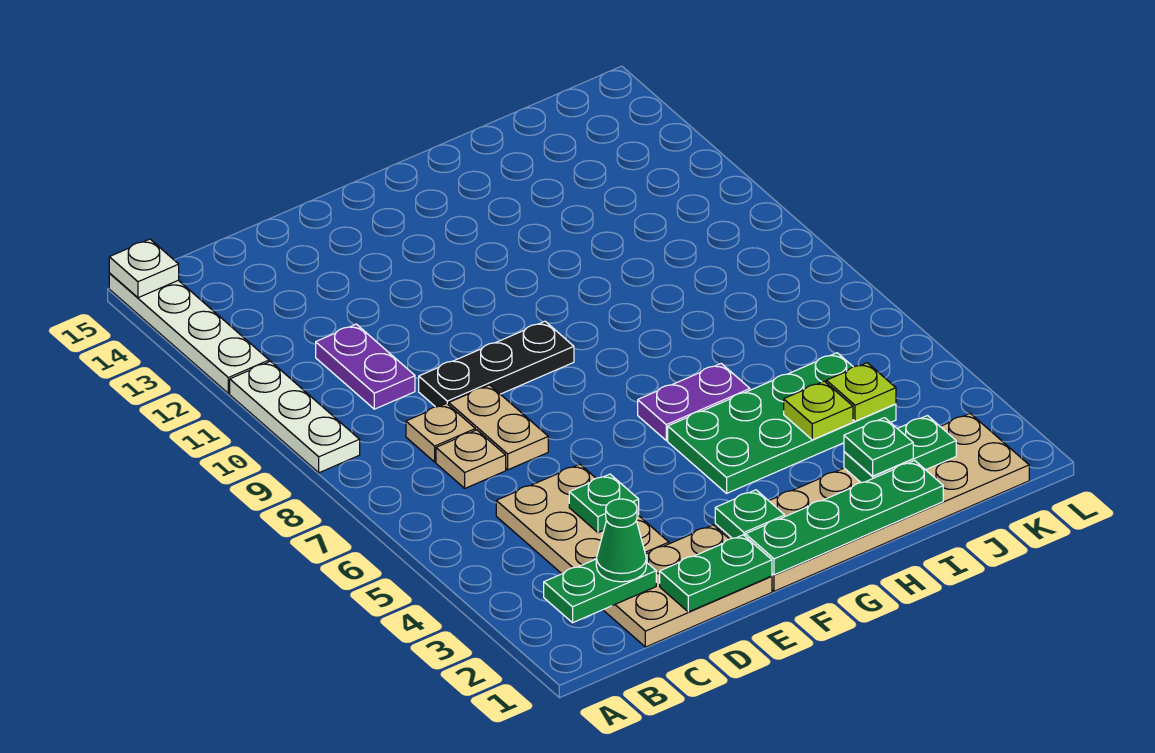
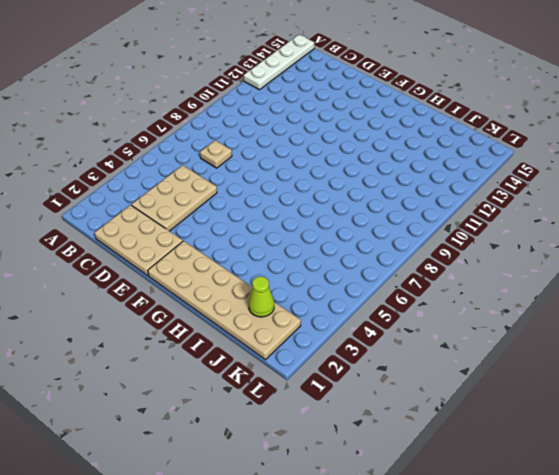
lime cone J2 level 2 -> green plate I2:J2 level 2
none -> white plate A9:A11 level 1
none -> tan plate C8 level 1
none -> purple plate C10:C11 level 1

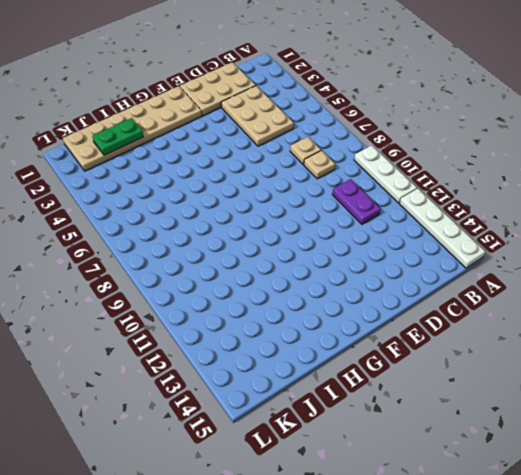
none -> tan plate D7:D8 level 1
none -> black plate D9:F9 level 1
none -> green plate G4:J5 level 1

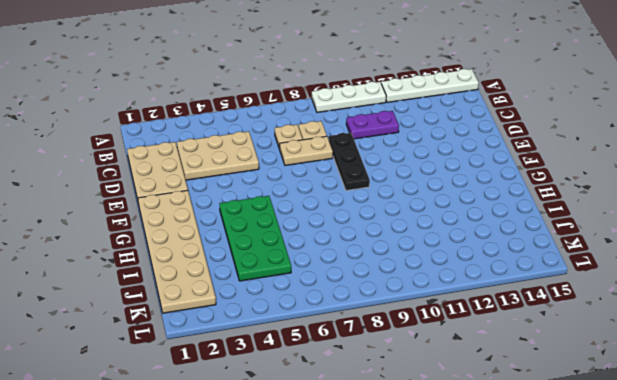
none -> purple plate G6:H6 level 1
none -> white plate A15 level 2
none -> green plate B2:C2 level 2

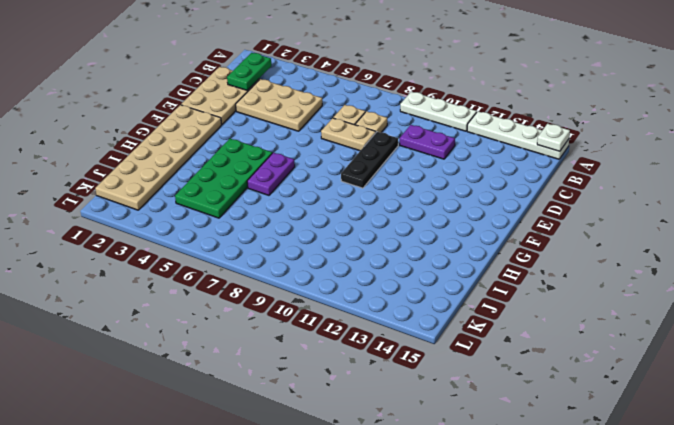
none -> green plate D1:E1 level 2
none -> green plate D4 level 2
none -> green plate F1:I1 level 2

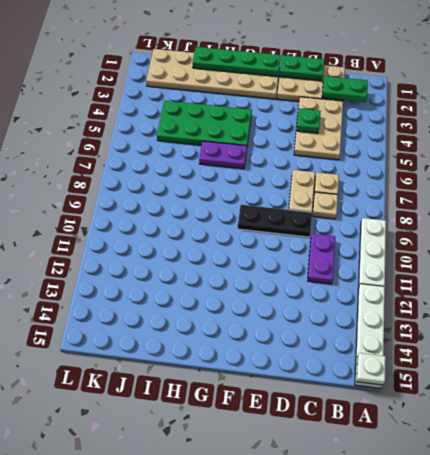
none -> green plate F2 level 2
none -> green plate I2:J2 level 2
none -> lime plate I4 level 2

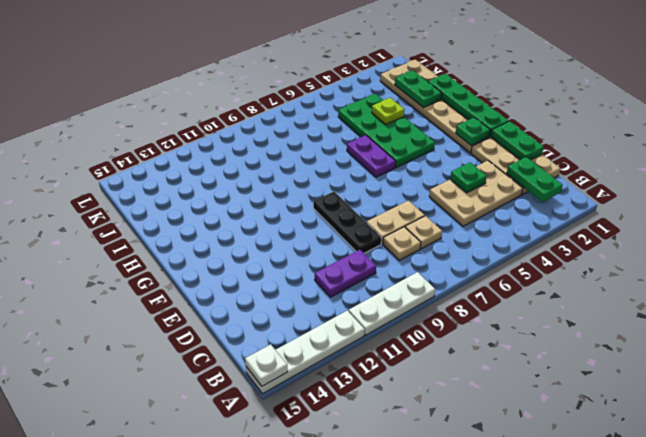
none -> lime plate J4 level 2
none -> green cone C2 level 3
none -> green plate I2 level 3

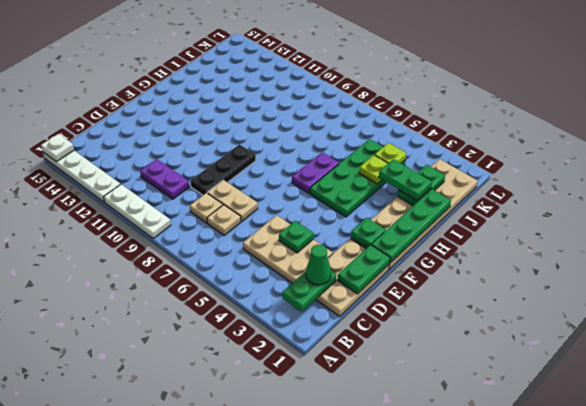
green plate I2:I3 level 3 -> green plate I2 level 3

